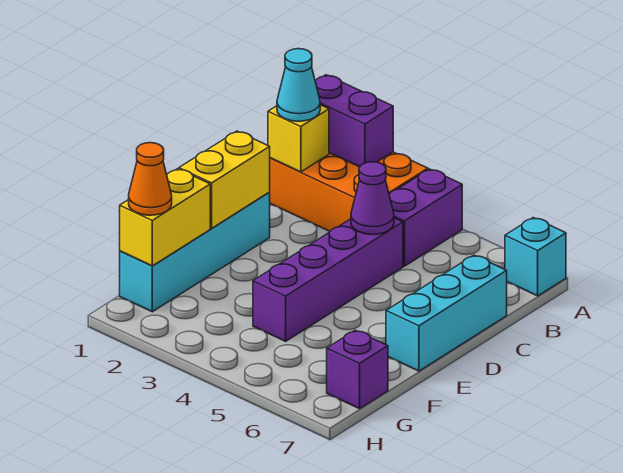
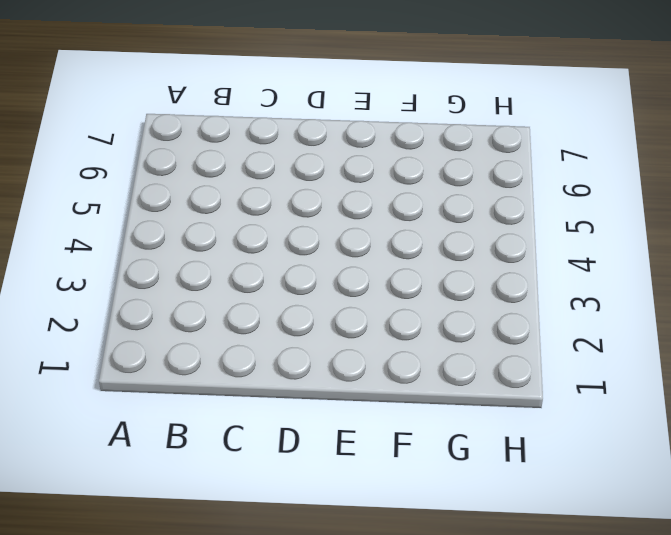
none -> orange brick A1:B3 level 1
none -> purple brick A4:B4 level 1
none -> cyan brick A7 level 1

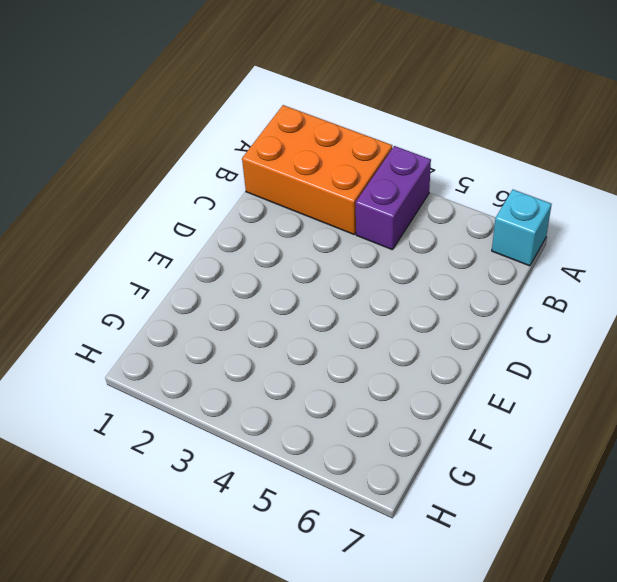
none -> purple brick C4:F4 level 1
none -> cyan brick C7:E7 level 1
none -> cyan brick D1:G1 level 1

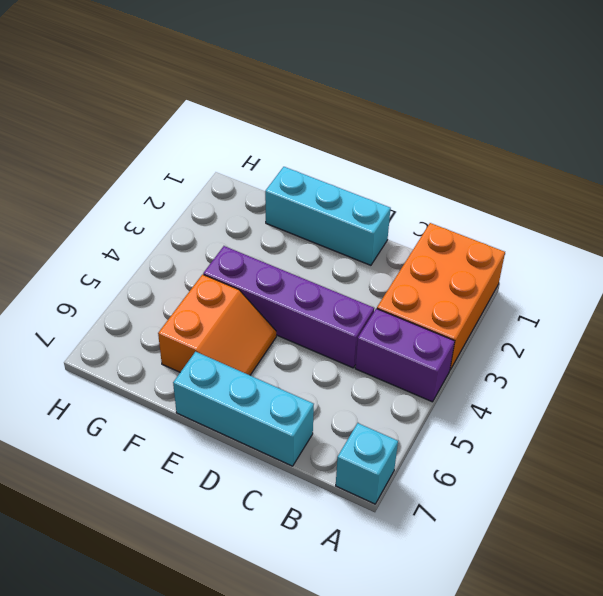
cyan brick D1:F1 level 1 -> cyan brick D1:G1 level 1
orange slope E5:F6 level 1 top F -> none
none -> purple brick G7 level 1
none -> purple brick A1:A2 level 2
none -> yellow brick B1 level 2

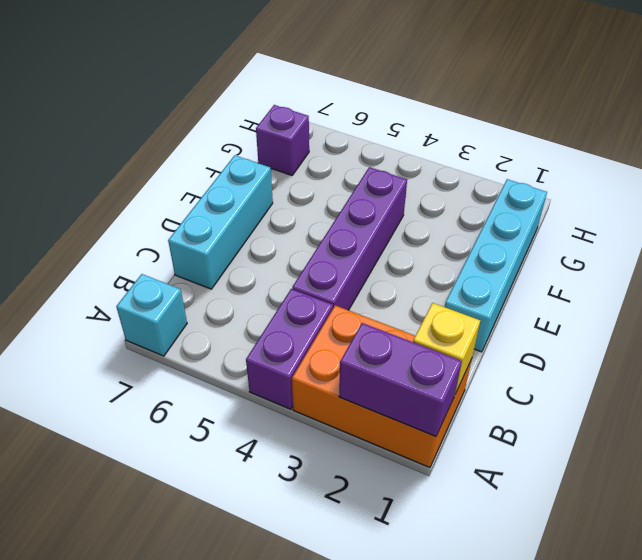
none -> purple cone C4 level 2
none -> yellow brick D1:E1 level 2
none -> yellow brick F1:G1 level 2

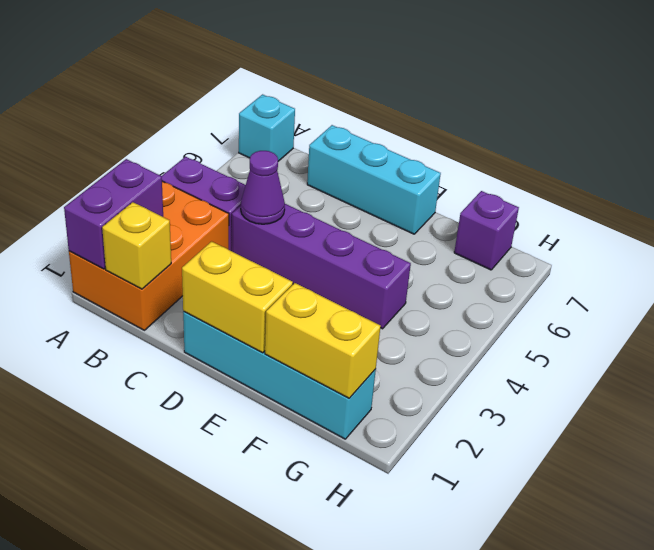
none -> cyan cone B1 level 3
none -> orange cone G1 level 3

